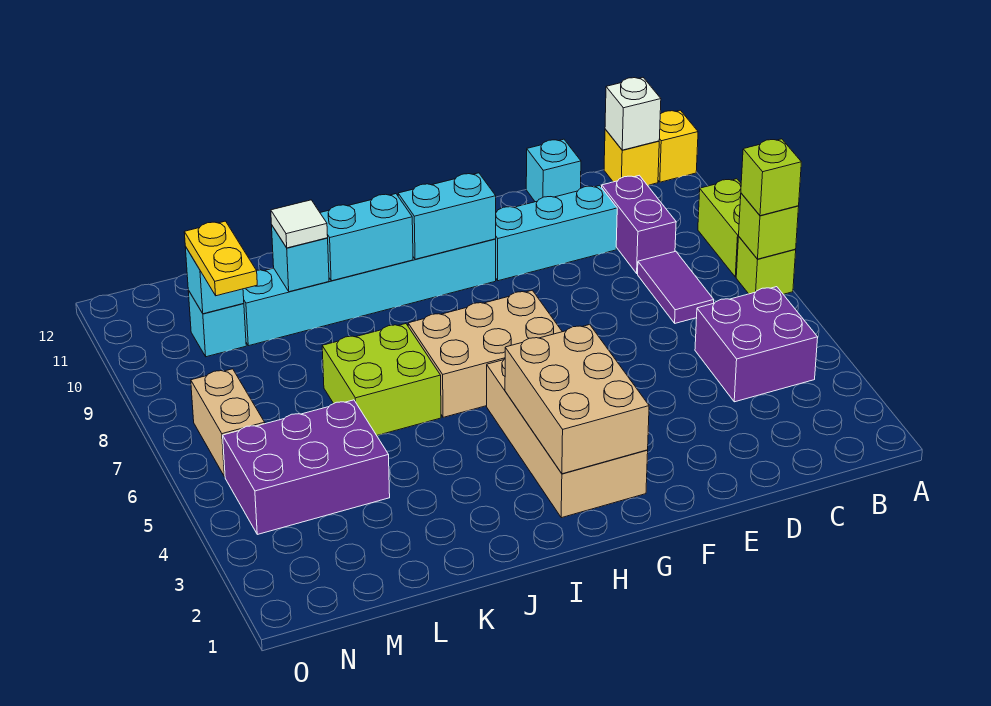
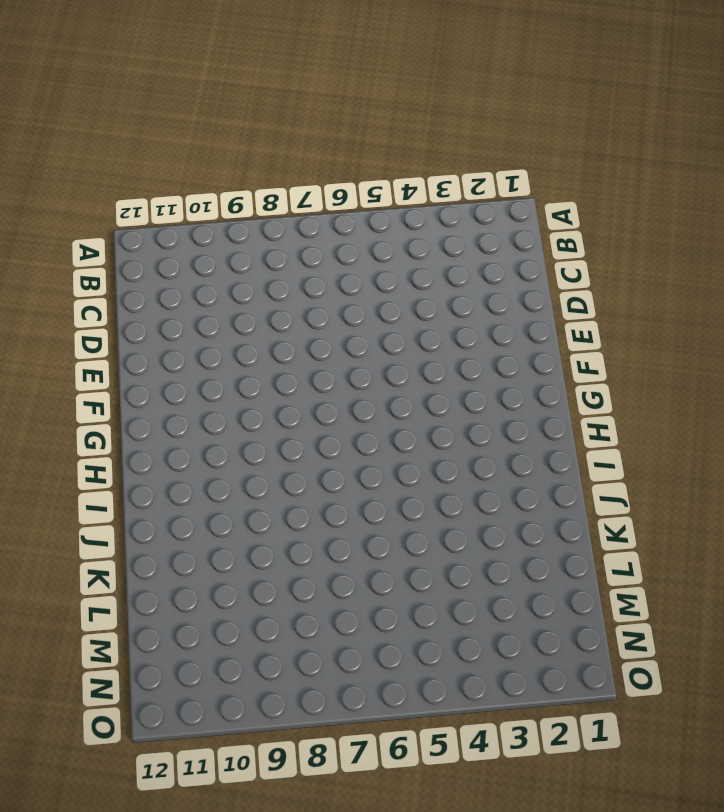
none -> lime brick A7 level 1
none -> lime brick A8:A9 level 1
none -> yellow brick A12 level 1

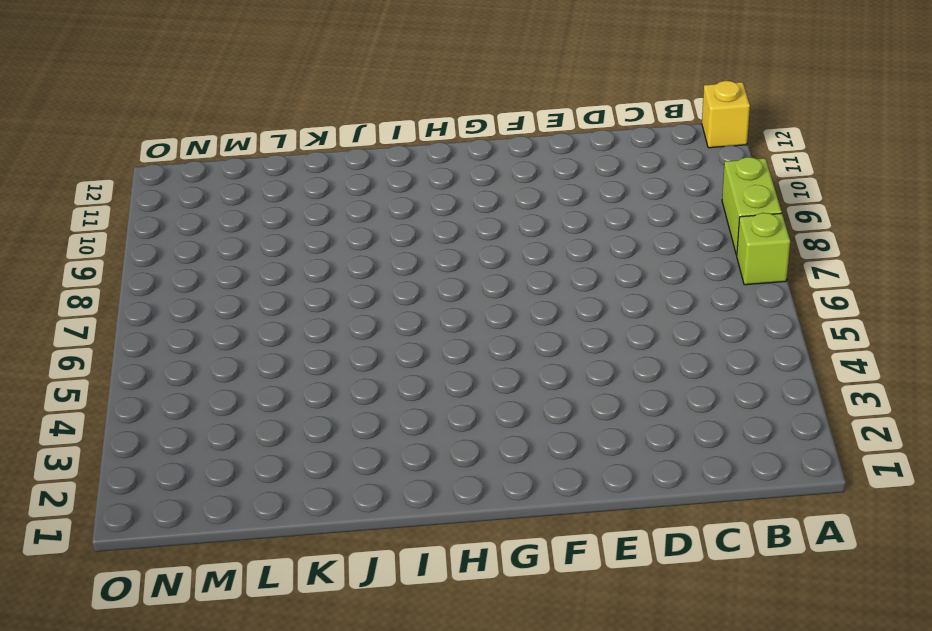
none -> purple brick B4:C5 level 1
none -> yellow brick B12 level 1
none -> purple tile C7:C8 level 1

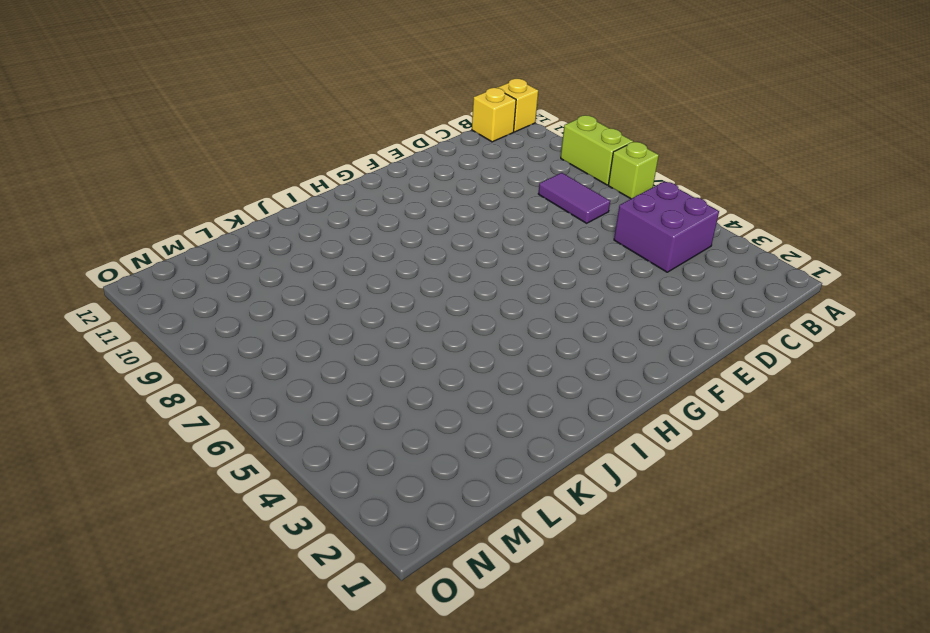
none -> purple brick C9:C10 level 1
none -> cyan brick D10:F10 level 1
none -> cyan brick D12 level 1

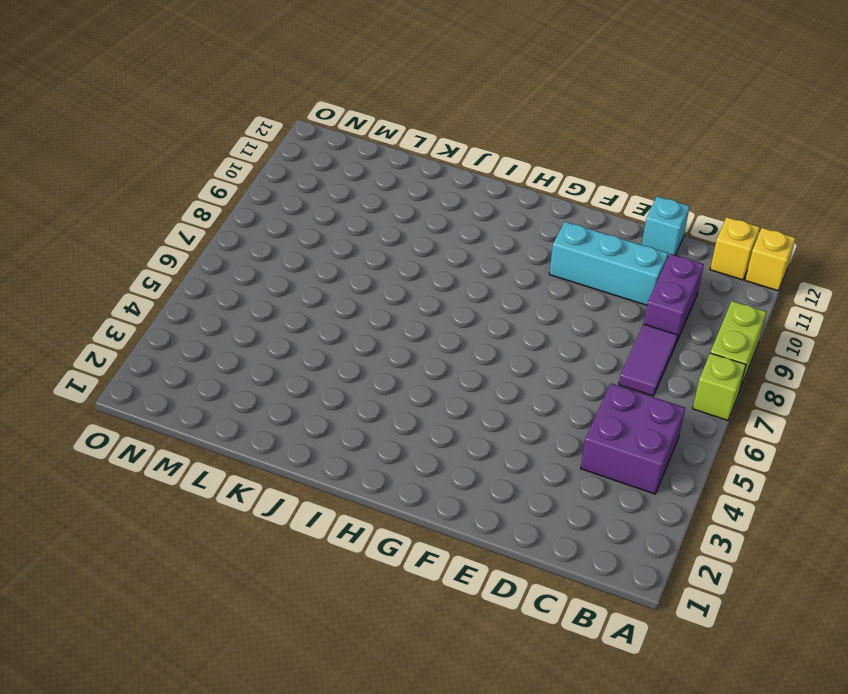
none -> tan brick G2:H5 level 1
none -> tan brick G6:I7 level 1
none -> cyan brick G10:L10 level 1

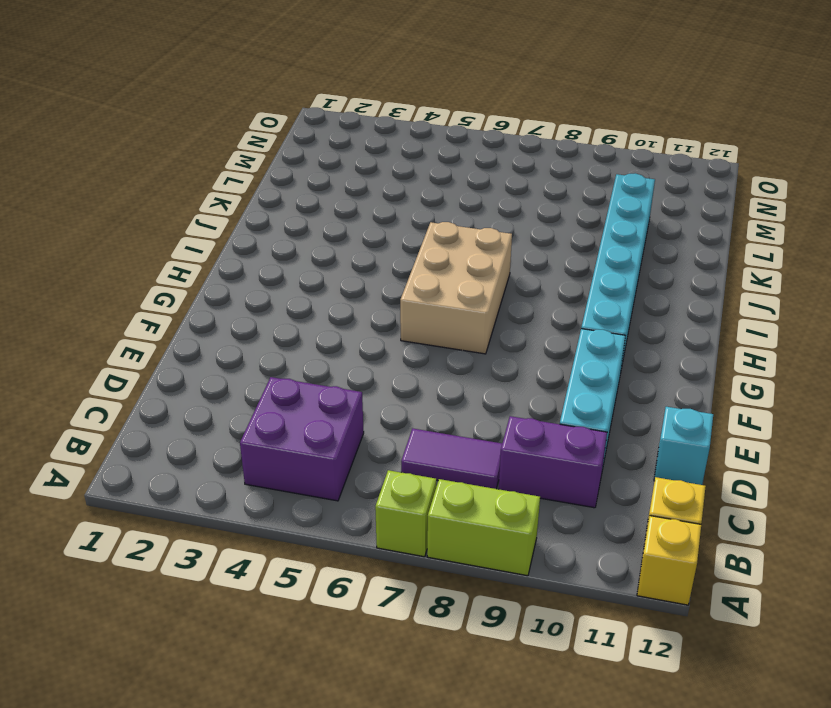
none -> tan brick G2:H5 level 1
none -> lime brick J6:K7 level 1
none -> purple brick L4:N5 level 1

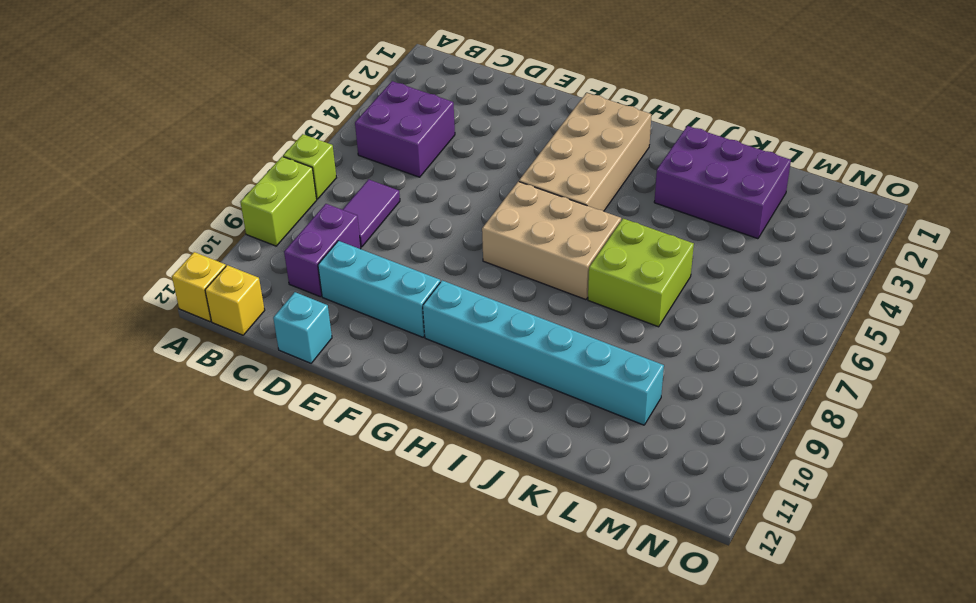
purple brick J2:L3 level 1 -> purple brick L4:N5 level 1
none -> cyan brick M10 level 1
none -> tan brick N6:N7 level 1
none -> lime brick A7 level 2

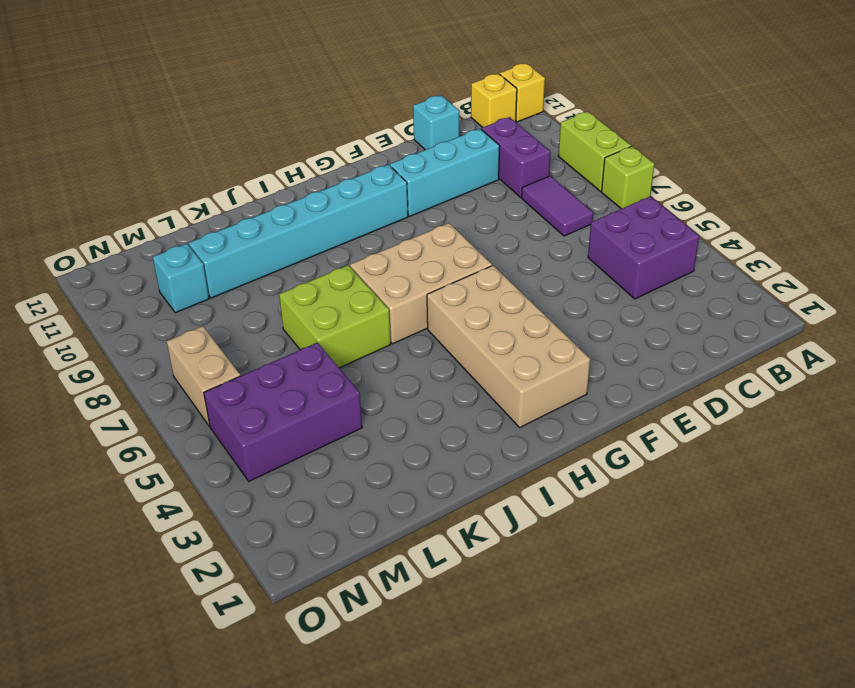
none -> lime brick A7 level 2
none -> white brick B12 level 2
none -> tan brick G2:H4 level 2

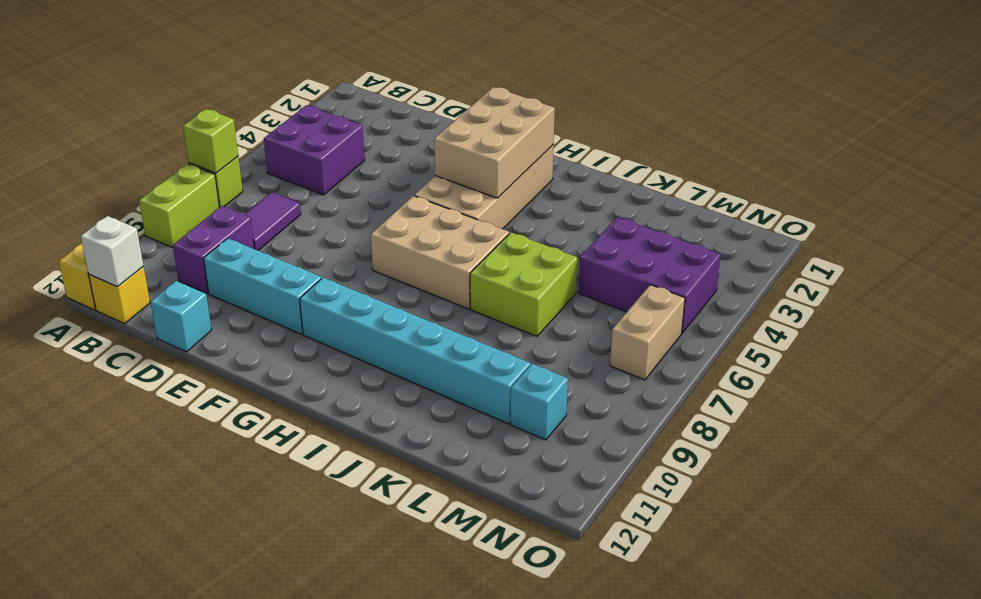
none -> cyan brick G10:H10 level 2
none -> cyan brick I10:J10 level 2
none -> cyan brick K10 level 2

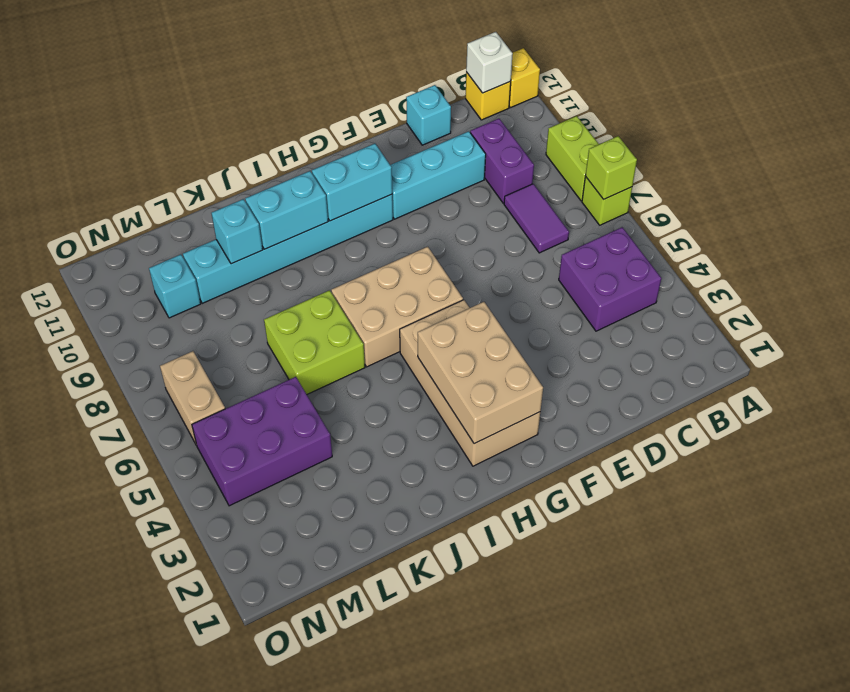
none -> cyan brick M10 level 2
none -> lime brick A7 level 3
none -> white tile K10 level 3

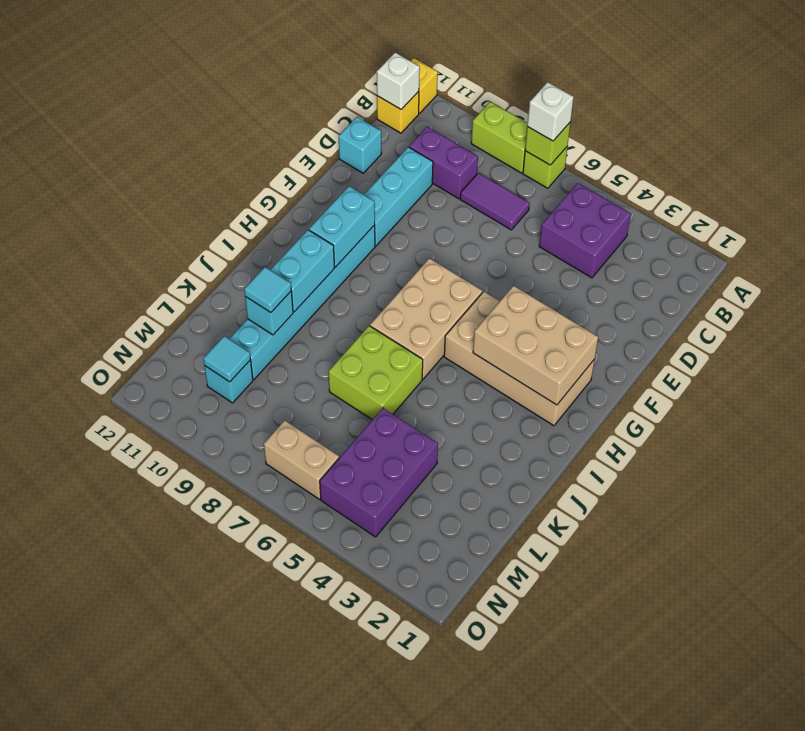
white brick A7 level 3 -> lime brick A7 level 3
cyan tile K10 level 3 -> white tile K10 level 3
cyan tile M10 level 2 -> cyan brick M10 level 2
none -> yellow plate M9:M10 level 3

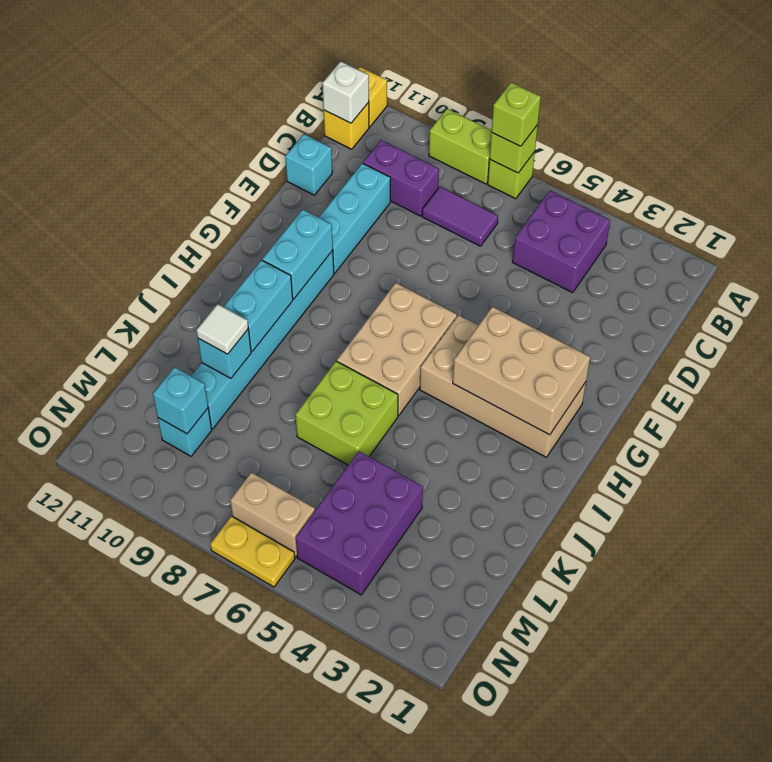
yellow plate O6:O7 level 1 -> yellow plate M9:M10 level 3

